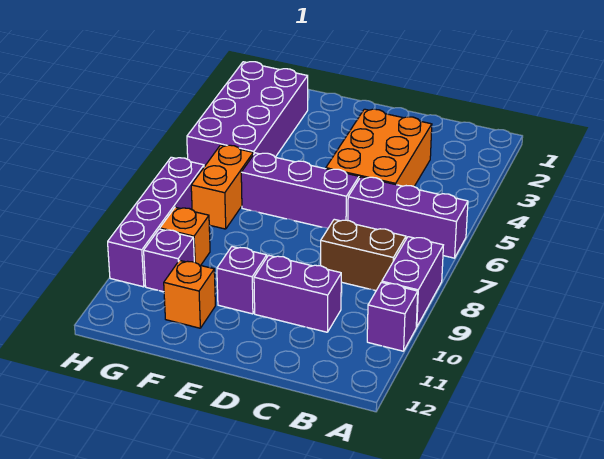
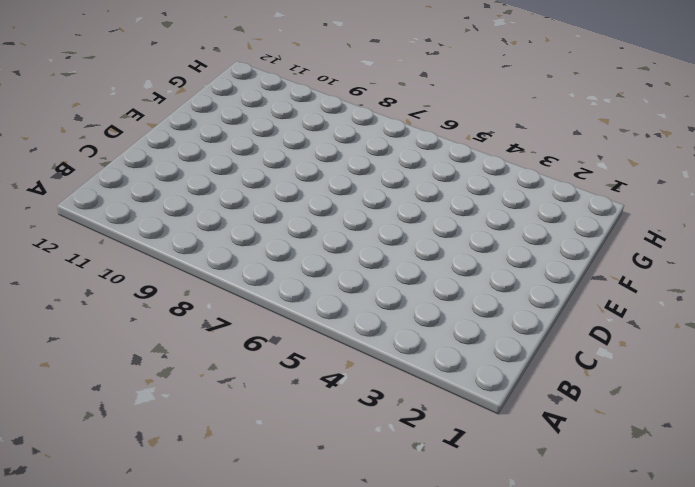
none -> purple brick A6:C6 level 1
none -> purple brick A8:A9 level 1
none -> purple brick A10 level 1

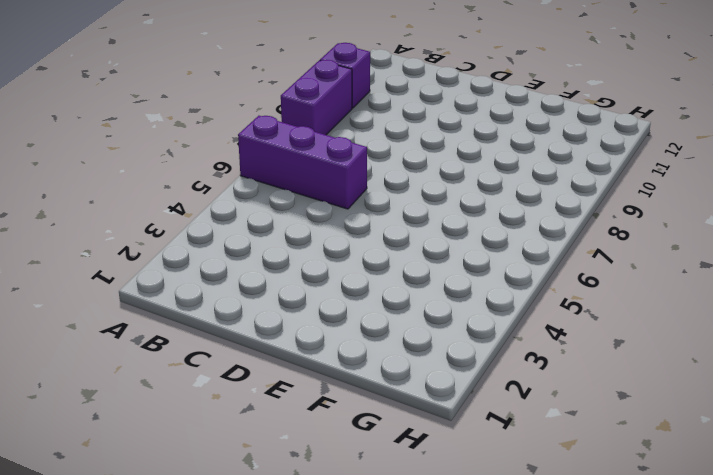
none -> brown brick B8:C8 level 1
none -> orange brick C3:D5 level 1
none -> purple brick C10:D10 level 1

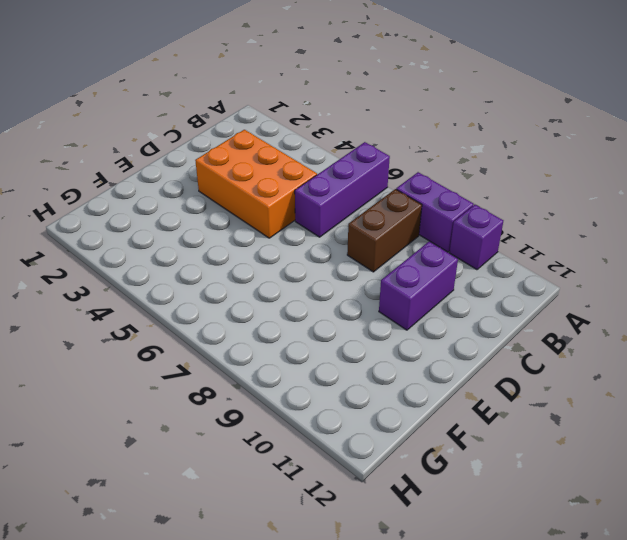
none -> purple brick D6:F6 level 1
none -> purple brick E10 level 1
none -> orange brick F11 level 1

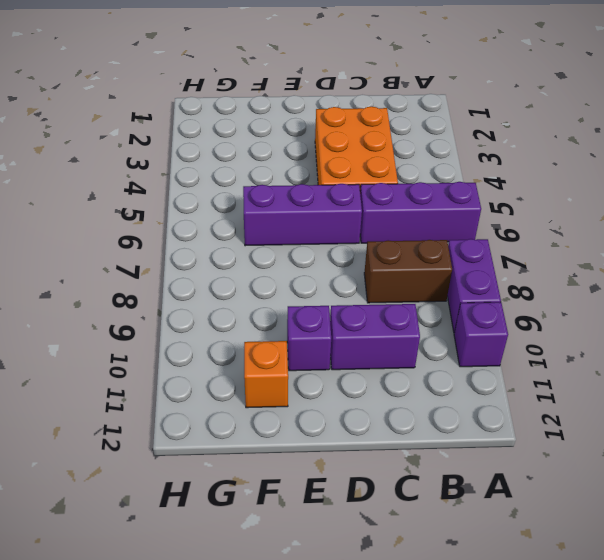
none -> purple brick G2:H5 level 1
none -> orange brick G6:G7 level 1
none -> orange brick G9 level 1

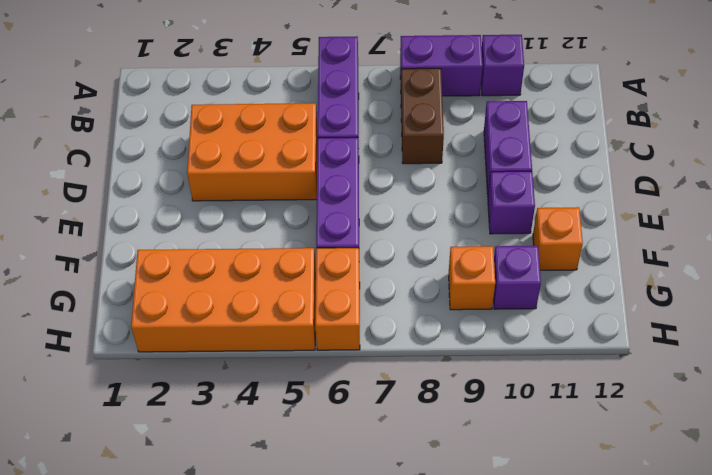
orange brick G2:H5 level 1 -> purple brick G2:H5 level 1
orange brick G6:H6 level 1 -> orange brick G6:G7 level 1
none -> purple brick H7:H10 level 1

